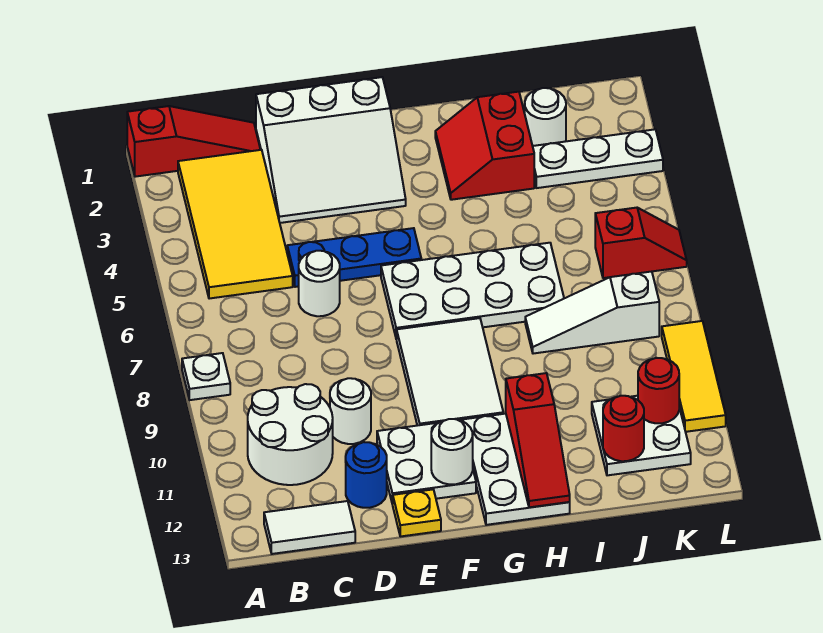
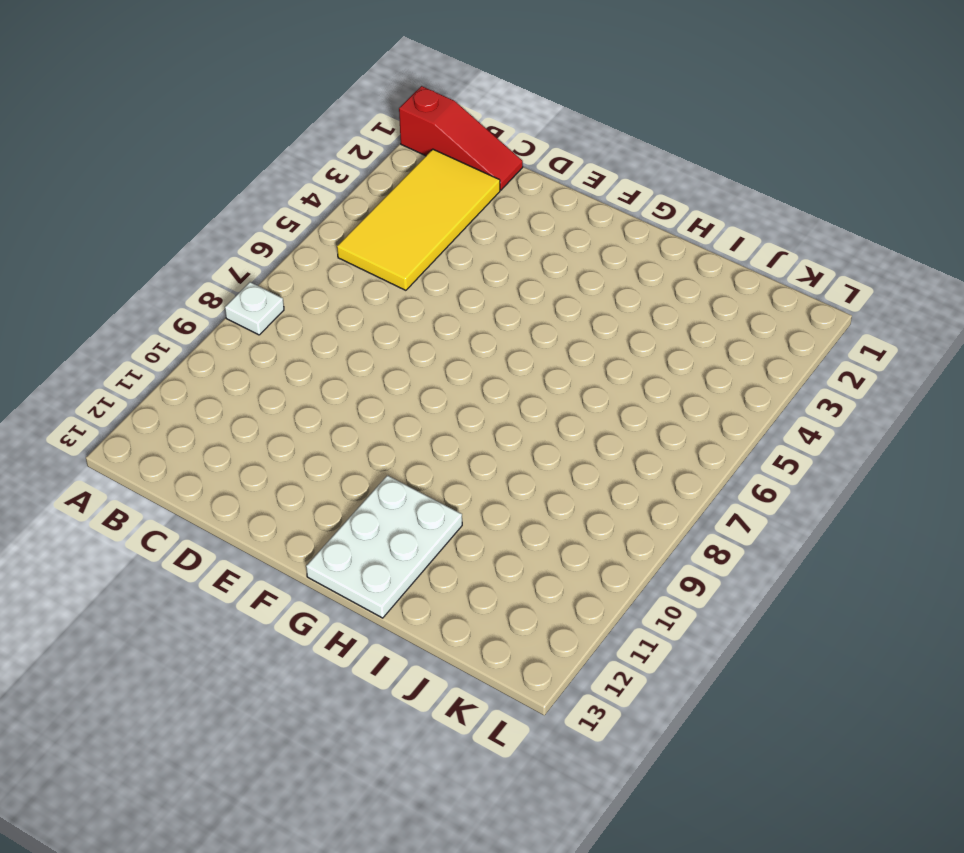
none -> white round brick B10:C11 level 1
none -> white tile B13:C13 level 1
none -> white slope D1:F3 level 1 top 1

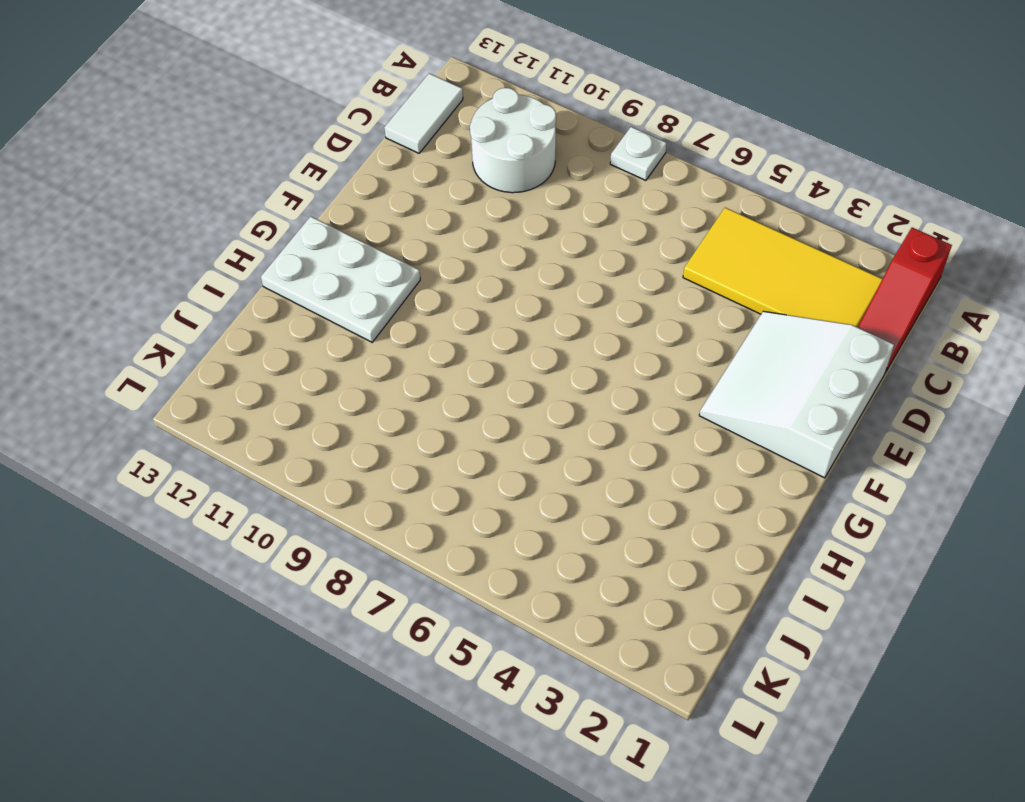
none -> blue plate D5:F5 level 1
none -> white round brick D6 level 1
none -> white round brick D10 level 1

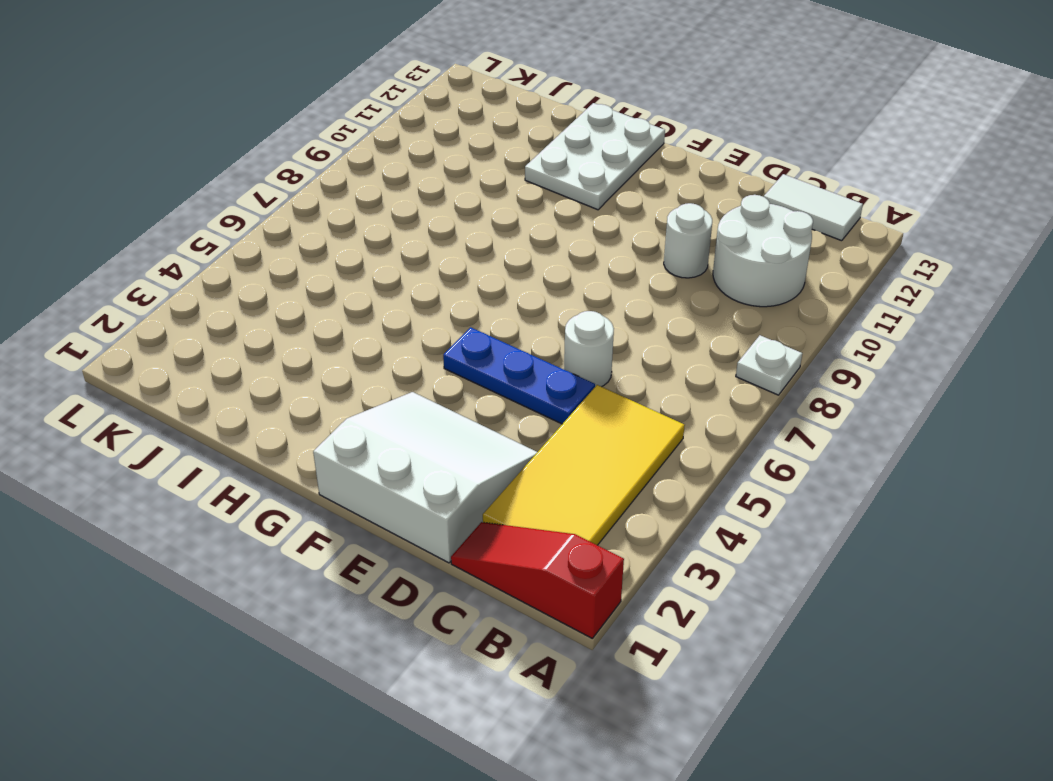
none -> blue round brick D12 level 1
none -> white plate E11:F12 level 1
none -> yellow plate E13 level 1

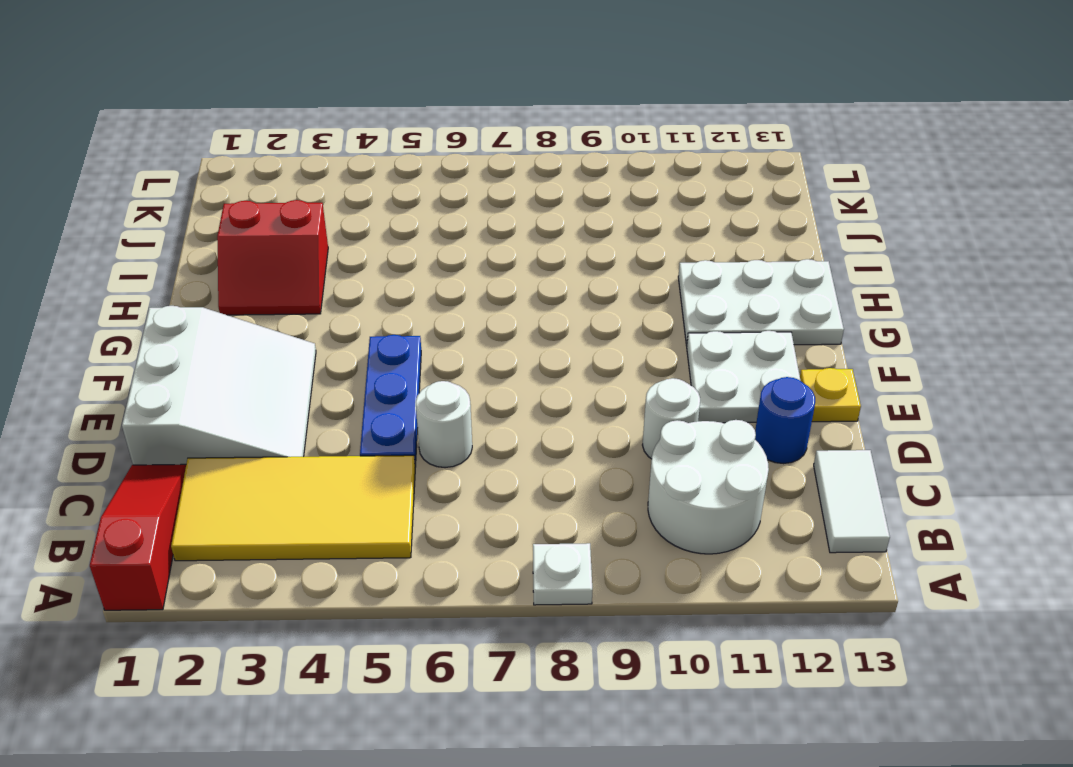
none -> white plate F6:I7 level 1
none -> white tile F8:G10 level 1
none -> white slope I8:K8 level 1 top K

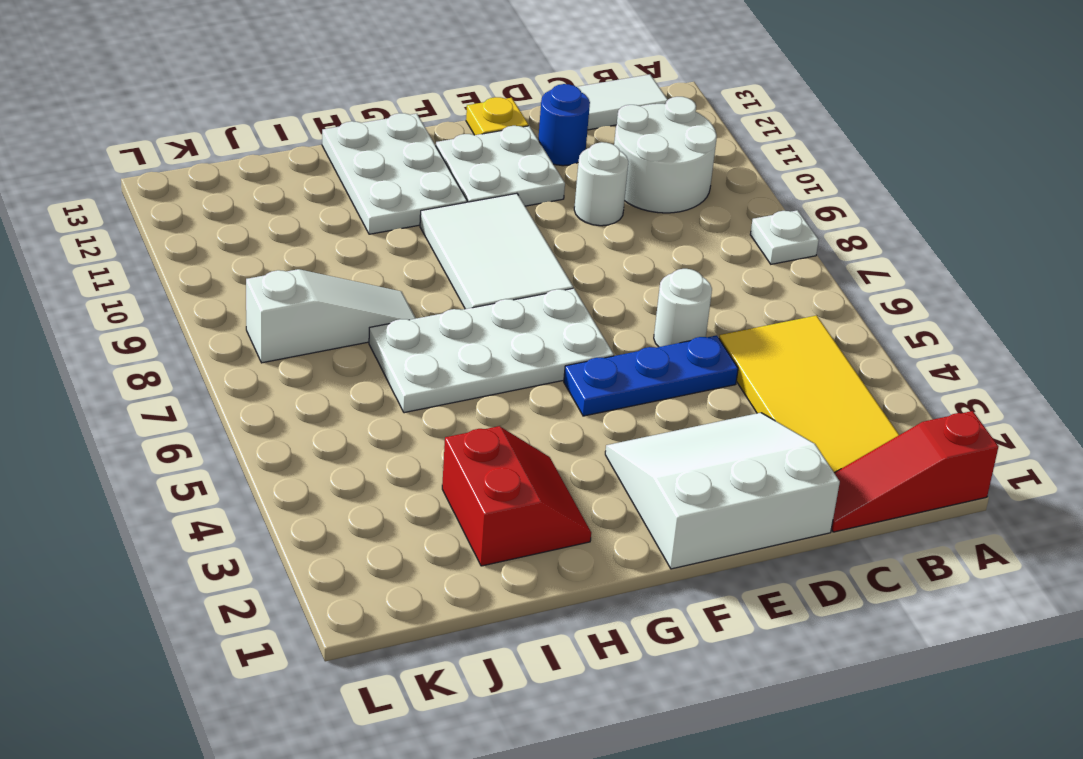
none -> white round brick J2 level 1
none -> white plate J3:L3 level 1
none -> white plate J11:K12 level 1

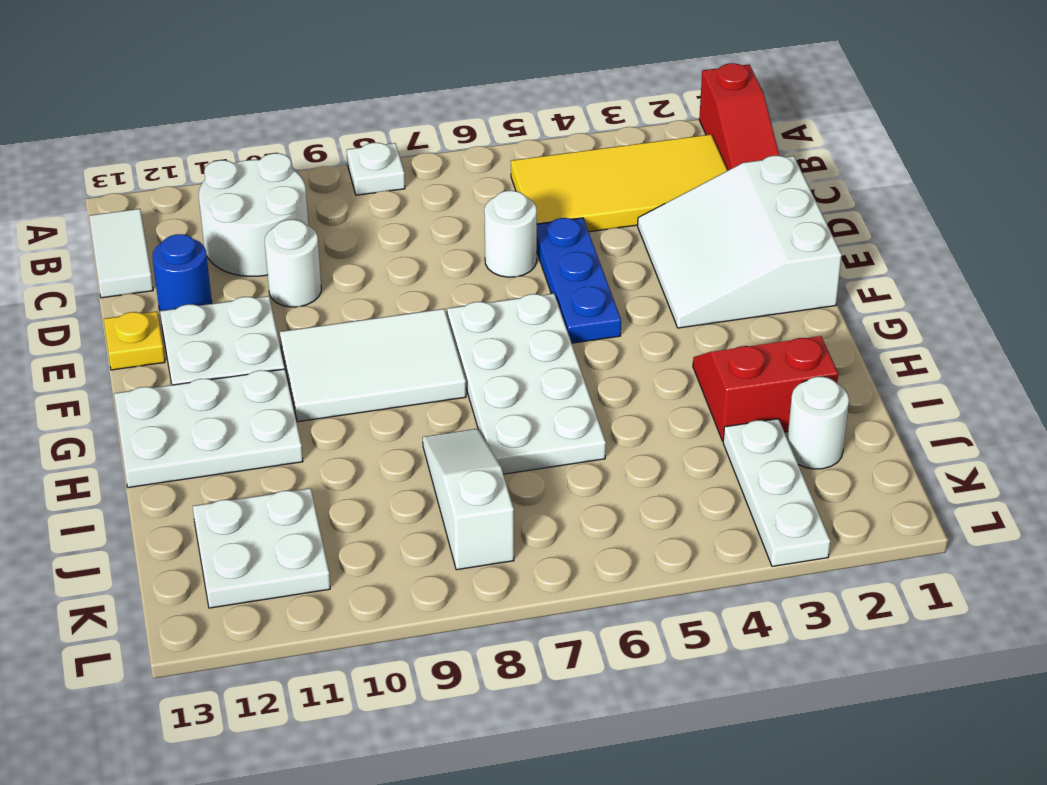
none -> red slope K6:L6 level 1 top K
none -> yellow tile L9:L11 level 1
none -> white round brick F12 level 2

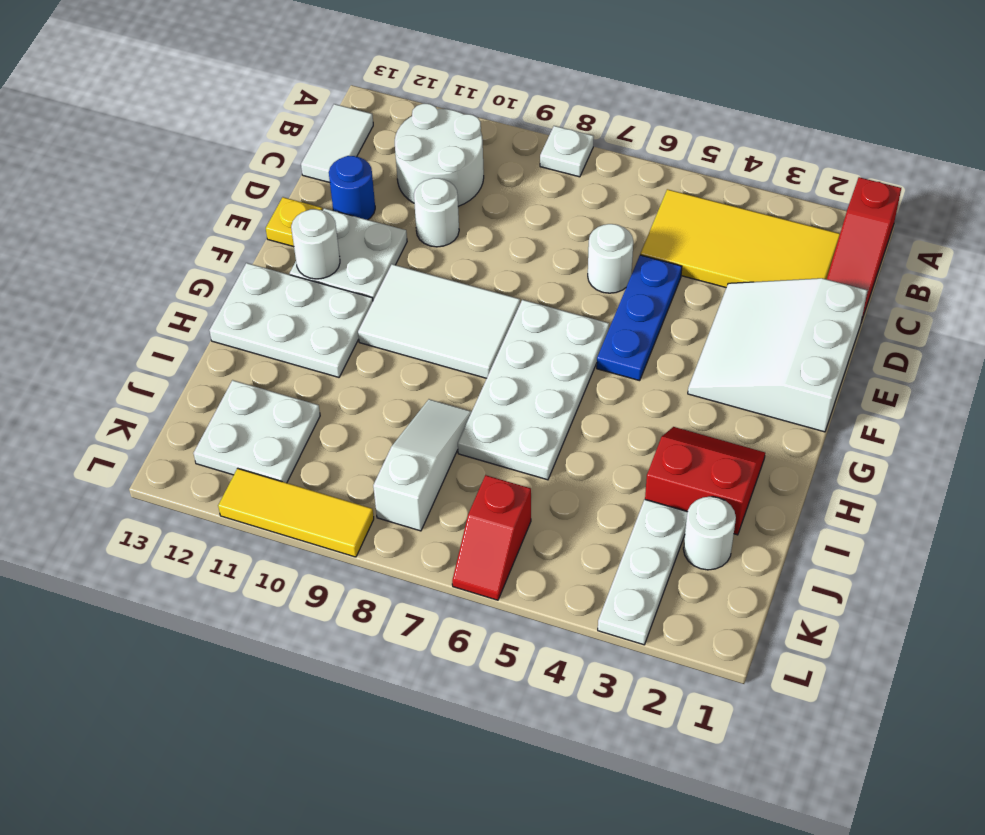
none -> red slope H11:H13 level 2 top 11
none -> red round brick J12 level 2
none -> red round brick K11 level 2

